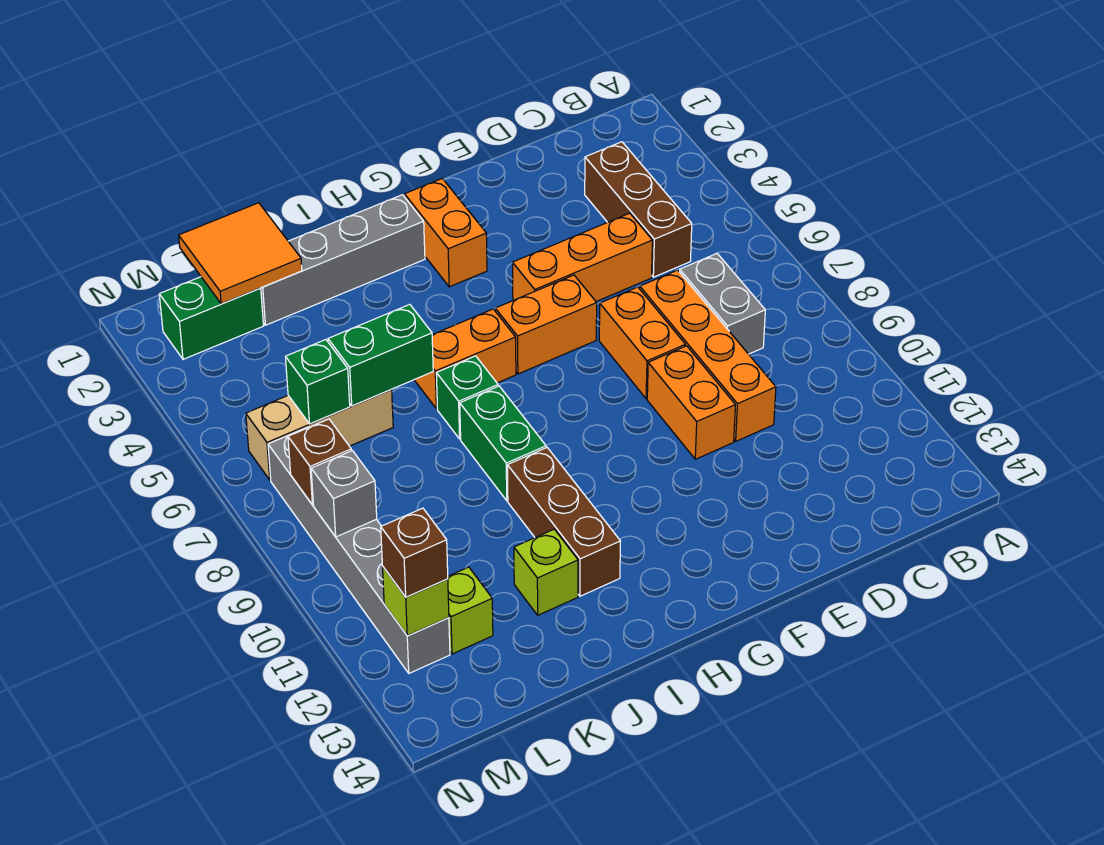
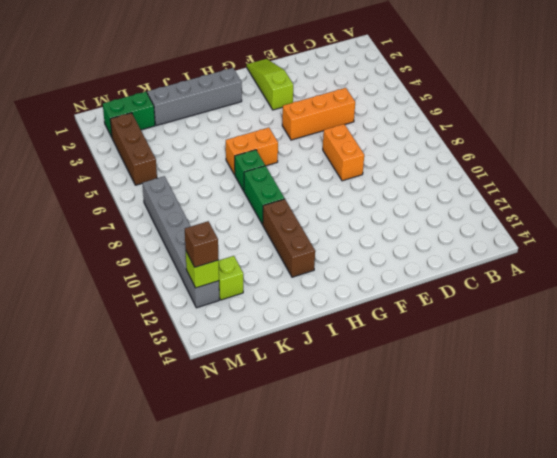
lime slope F1:F3 level 1 top 3 -> none
brown brick M3:M5 level 1 -> brown brick C3:C5 level 1
none -> grey brick C7:C8 level 1
none -> orange brick D7:D10 level 1
none -> orange brick E9:E10 level 1

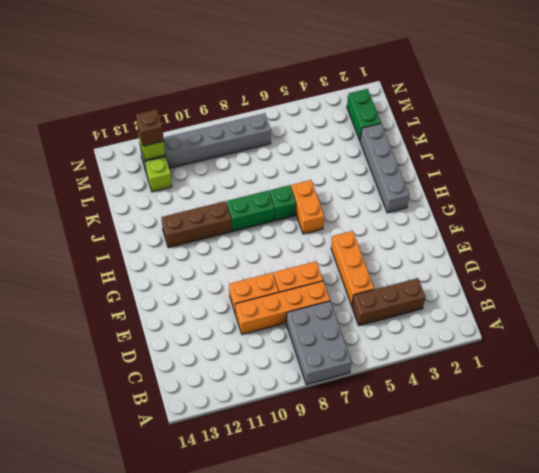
grey brick A7:C8 level 1 -> grey brick C7:C8 level 1
none -> orange brick F6:G6 level 1
none -> orange brick G2:G3 level 1
none -> lime brick J12 level 1

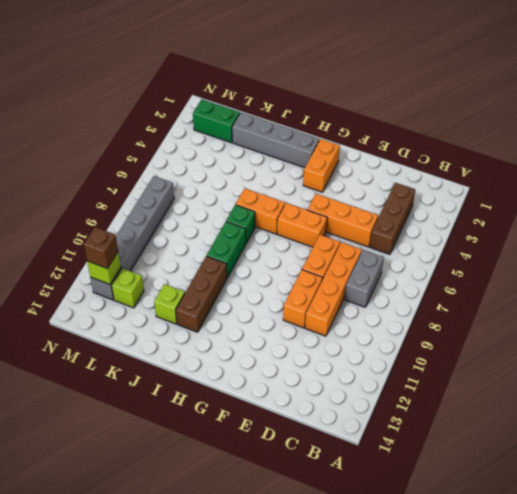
none -> tan brick K6:M6 level 1
none -> green brick J6:K6 level 2
none -> orange tile K1:L2 level 2

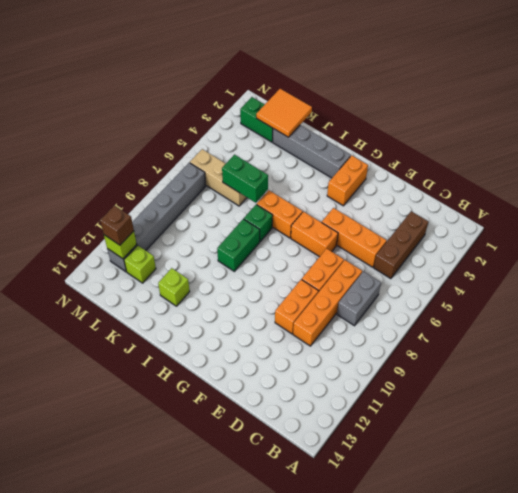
none -> brown brick I10:I12 level 1
none -> green brick L6 level 2
none -> brown brick M8 level 2

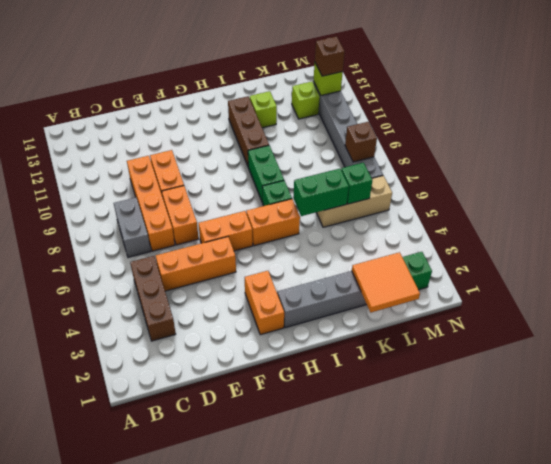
none -> grey brick M9 level 2

